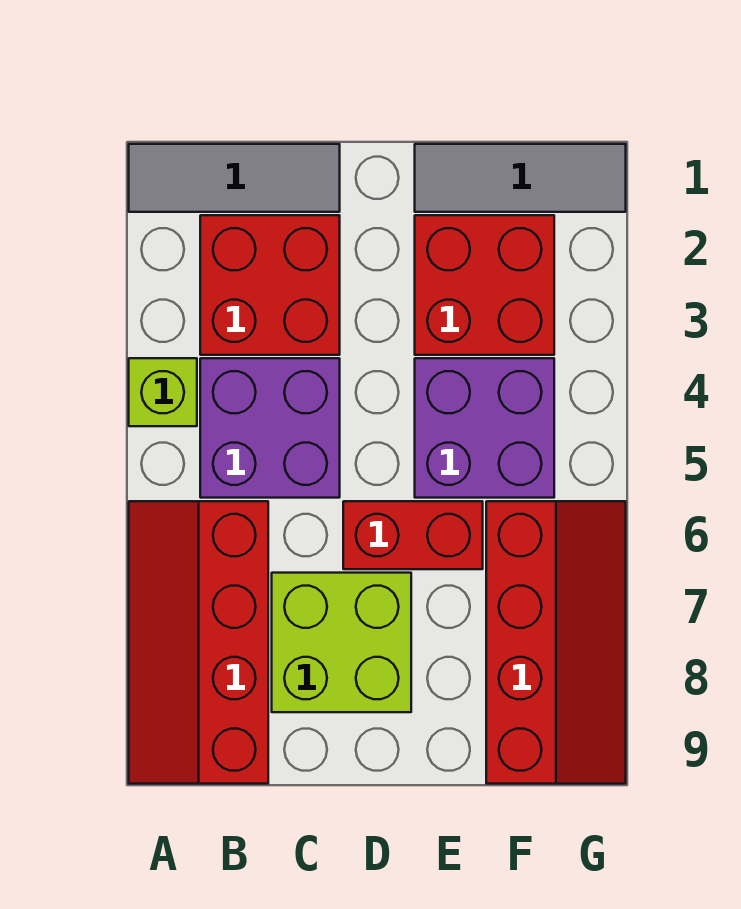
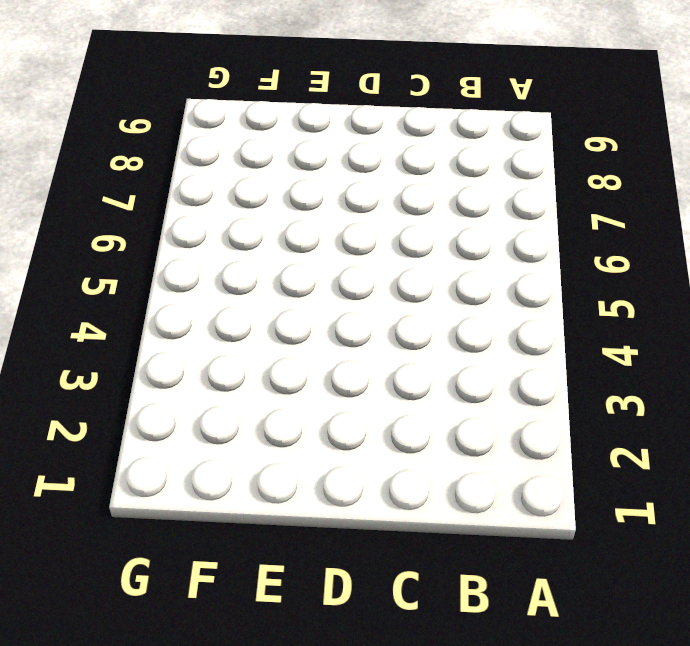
none -> grey tile A1:C1 level 1
none -> lime brick A4 level 1

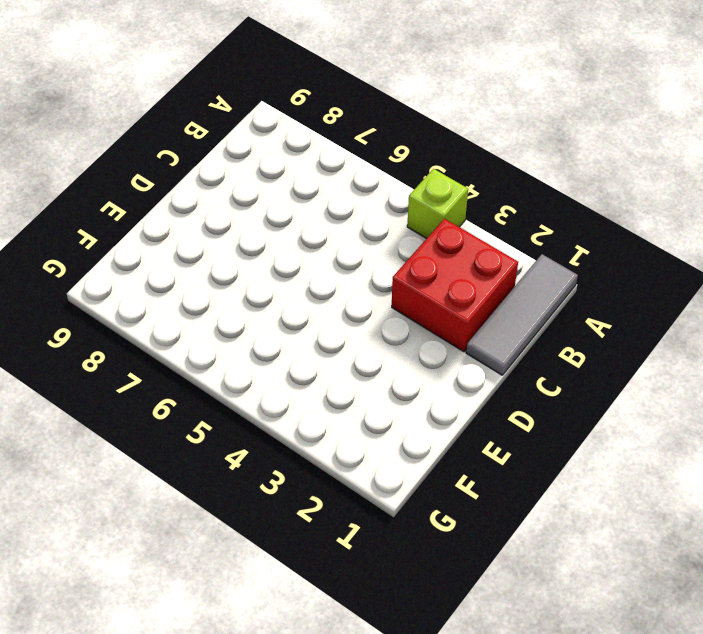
none -> red slope A6:B9 level 1 top B
none -> purple brick B4:C5 level 1

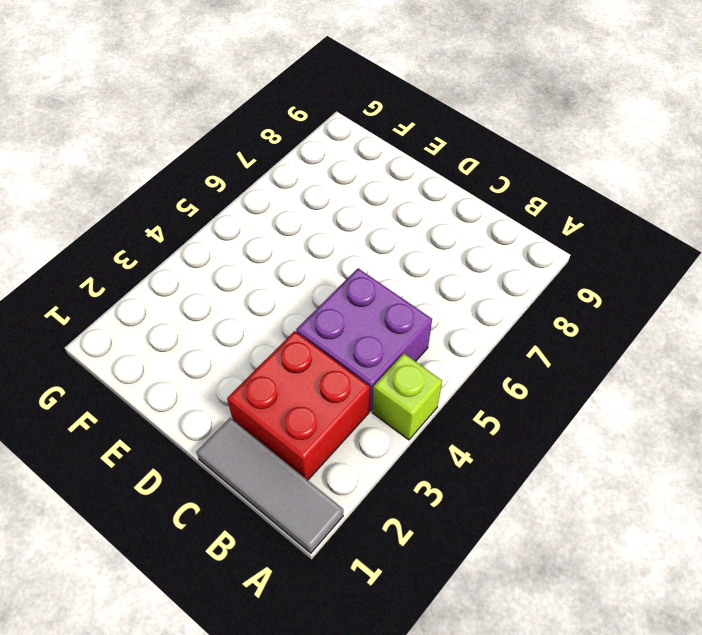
none -> red slope A6:B9 level 1 top B
none -> lime brick C7:D8 level 1

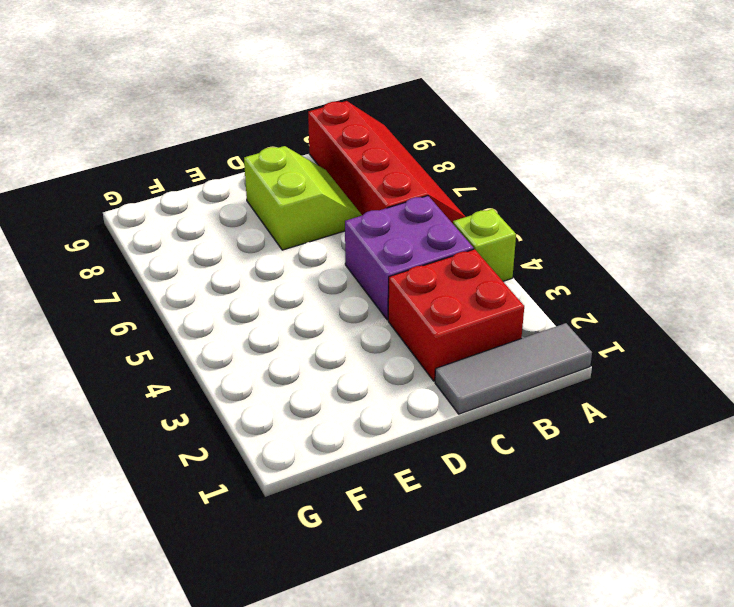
lime slope C7:D8 level 1 top D -> lime brick C7:D8 level 1
none -> red brick D6:E6 level 1
none -> grey tile E1:G1 level 1

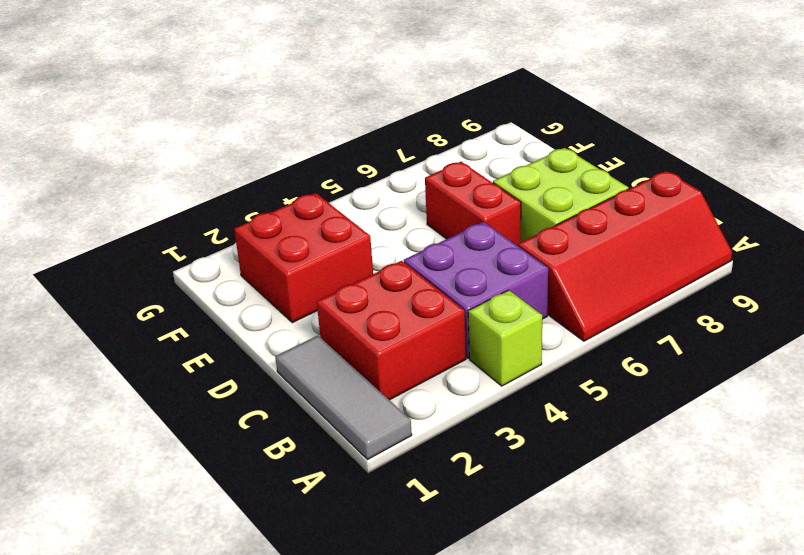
none -> grey tile E1:G1 level 1
none -> purple brick E4:F5 level 1

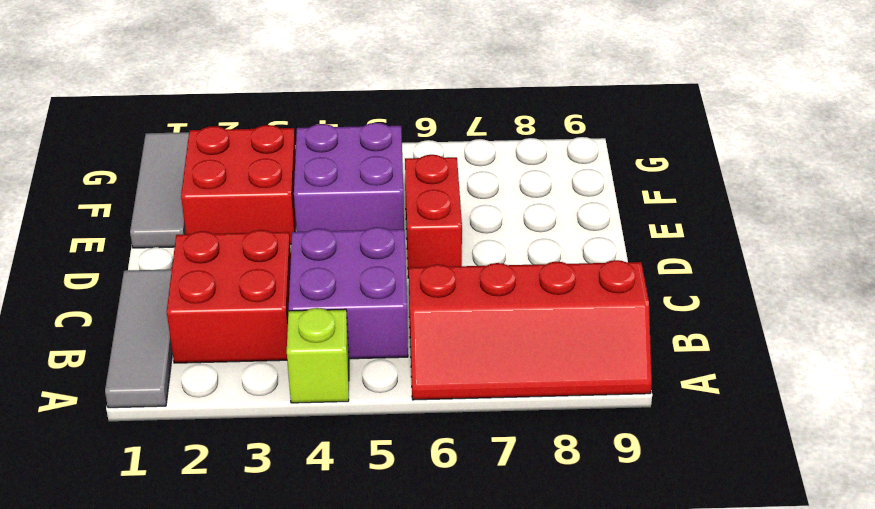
none -> lime brick C7:D8 level 1
none -> red slope F6:G9 level 1 top F

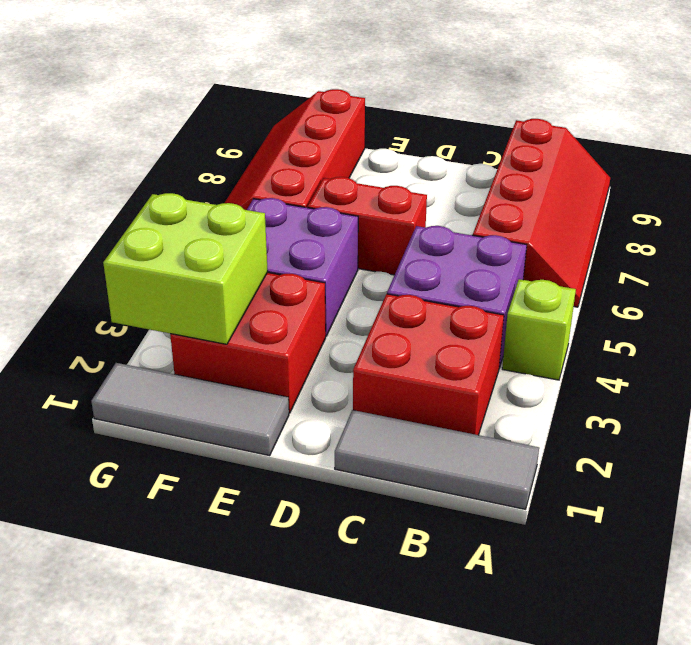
lime brick F2:G3 level 2 -> lime brick C7:D8 level 1

